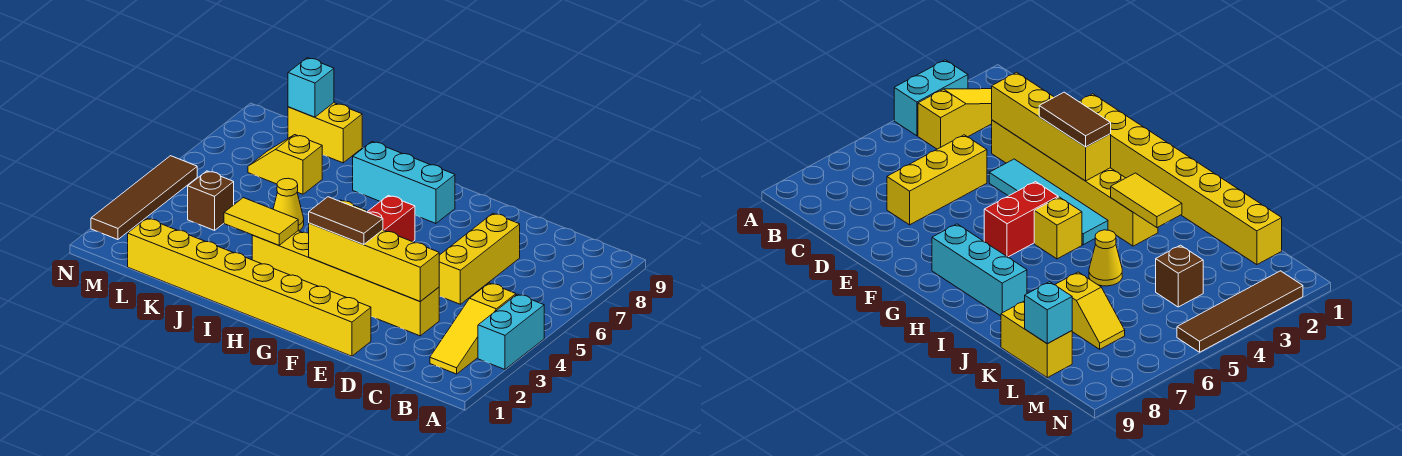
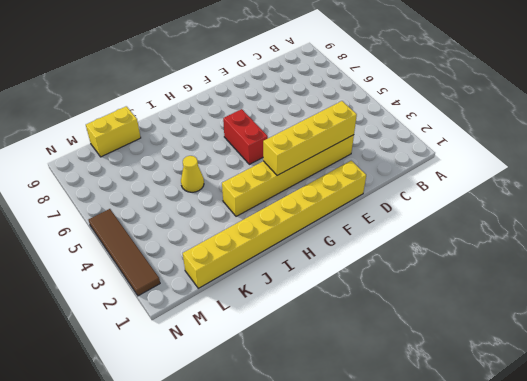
none -> cyan brick A3:A4 level 1
none -> yellow slope B2:B4 level 1 top 4
none -> yellow brick D5:D7 level 1

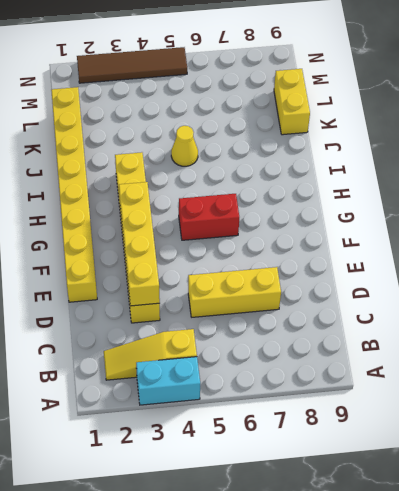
none -> cyan tile E4:H4 level 1
none -> cyan brick G8:I8 level 1
none -> yellow brick H5 level 1

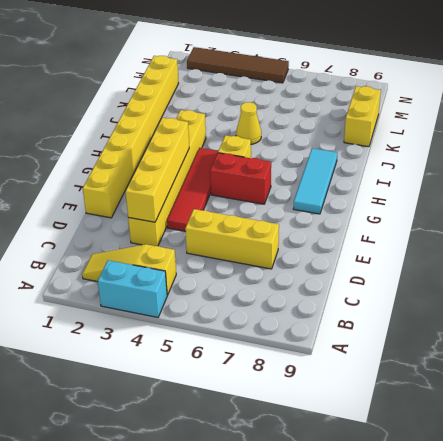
red tile E4:H4 level 1 -> cyan tile E4:H4 level 1
cyan tile G8:I8 level 1 -> cyan brick G8:I8 level 1
none -> yellow slope K7:L7 level 1 top K
none -> brown brick L4 level 1
none -> yellow tile I3:J3 level 2

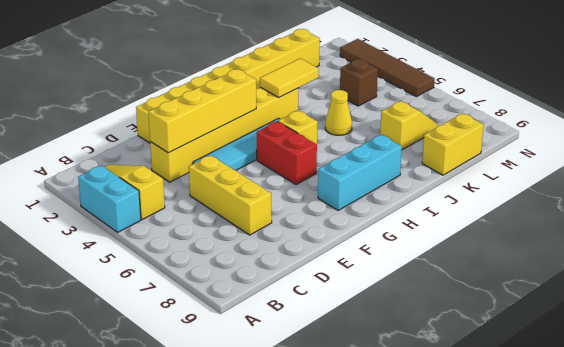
none -> cyan brick L9 level 2
none -> brown tile F3:G3 level 3

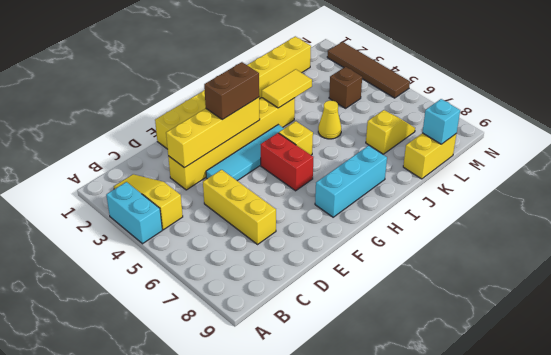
brown brick F3:G3 level 3 -> brown tile F3:G3 level 3

